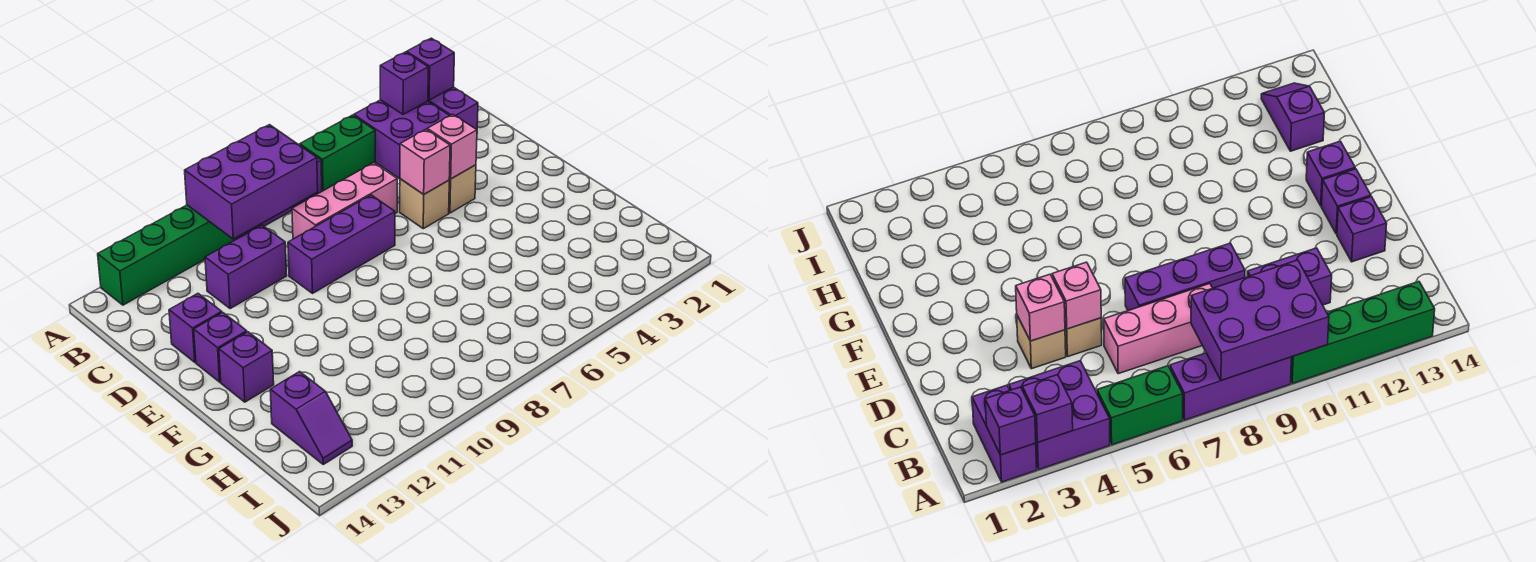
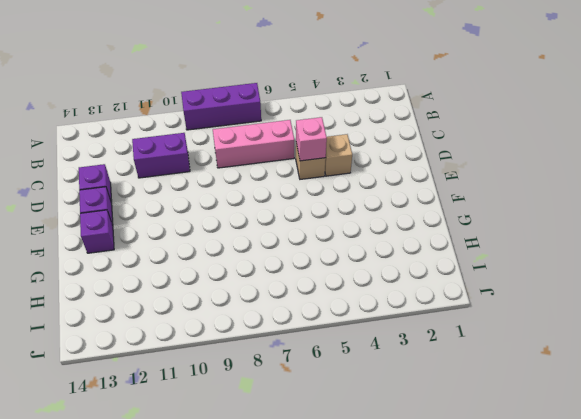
none -> purple brick A2:B2 level 1
none -> purple brick A3:B4 level 1
none -> green brick A5:A6 level 1

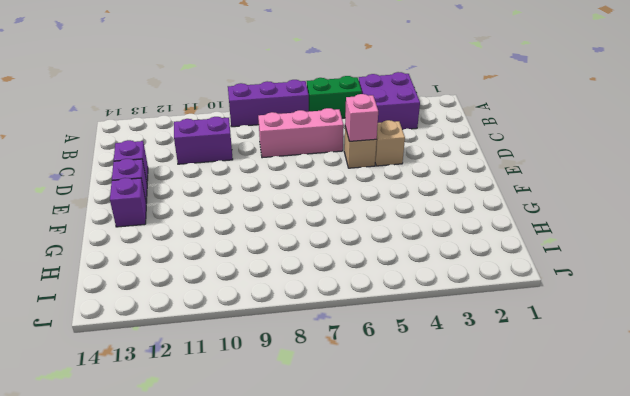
none -> purple brick A2:B2 level 1
none -> green brick A10:A13 level 1
none -> purple brick D7:D9 level 1

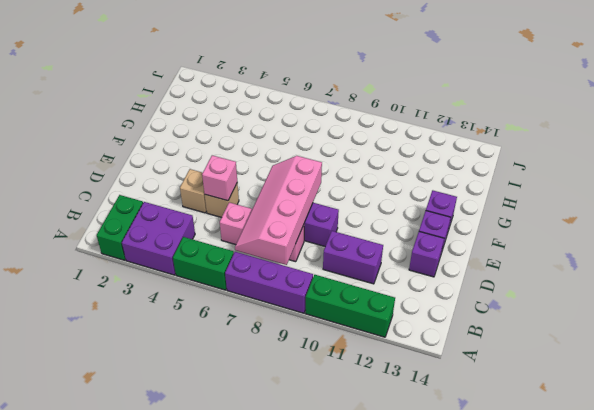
green brick A2:B2 level 1 -> purple brick A2:B2 level 1
green brick A10:A12 level 1 -> green brick A10:A13 level 1
pink slope B7:E8 level 2 top 8 -> purple brick A8:B10 level 2
none -> purple slope H13:I13 level 1 top H
none -> purple brick A2 level 2
none -> purple brick A3 level 2

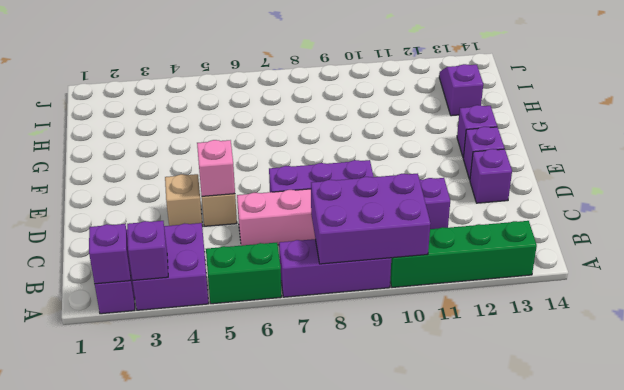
none -> pink brick D4 level 2

